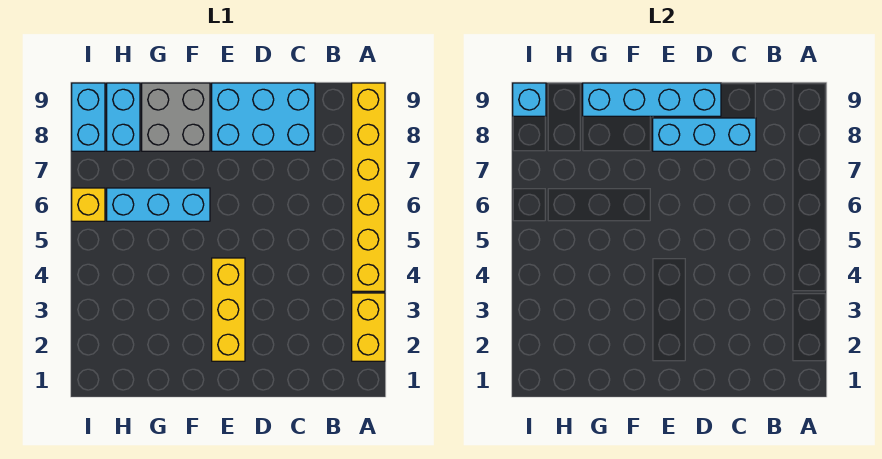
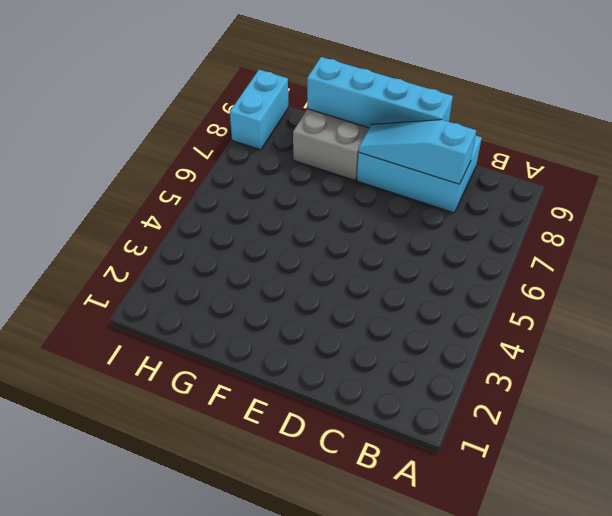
cyan slope C8:E8 level 2 top C -> cyan brick C8:E8 level 2
none -> yellow brick A2:A3 level 1
none -> yellow brick A4:A9 level 1
none -> yellow brick E2:E4 level 1

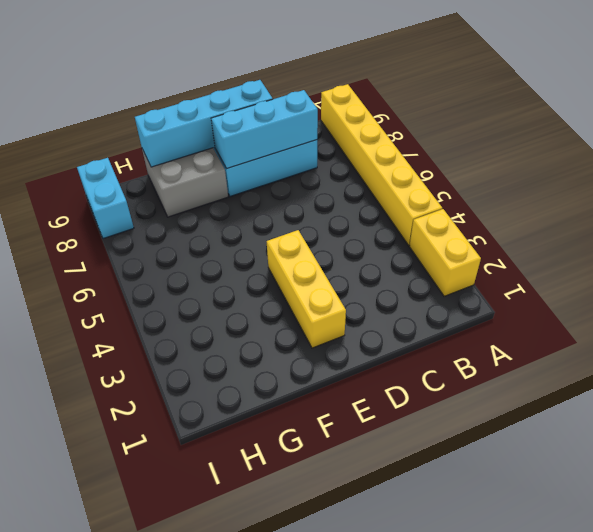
none -> cyan brick F6:H6 level 1
none -> cyan brick H8:H9 level 1
none -> yellow brick I6 level 1

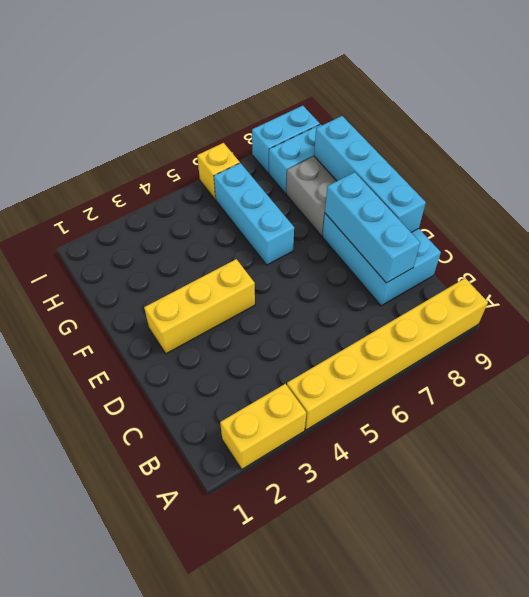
none -> cyan brick I9 level 2

